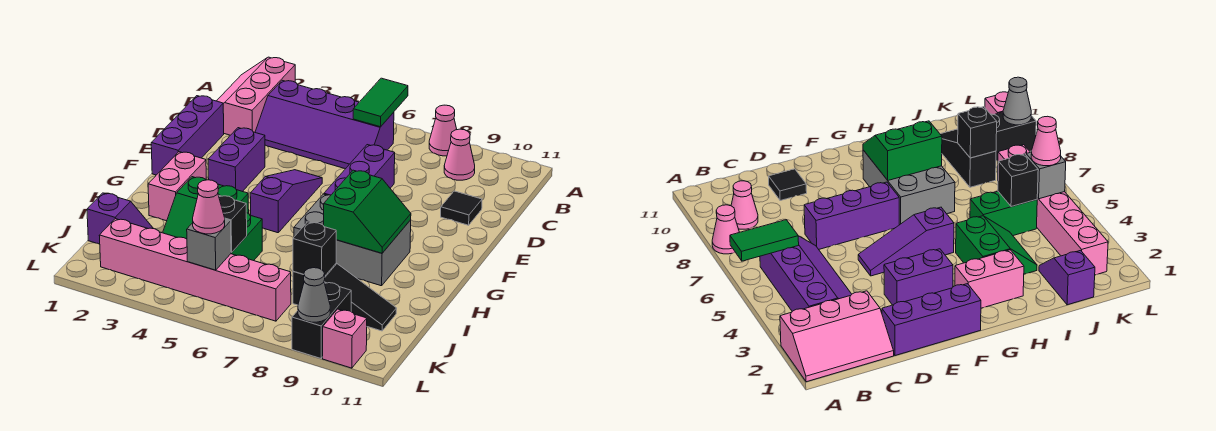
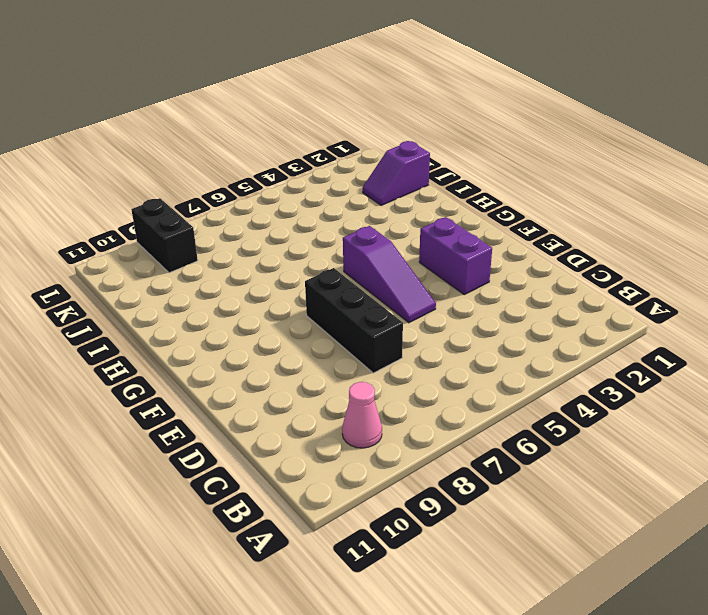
black brick D7:F7 level 1 -> purple brick D7:F7 level 1
none -> pink slope A1:C2 level 1 top 2
none -> pink cone A8 level 1
none -> purple slope B3:C6 level 1 top B

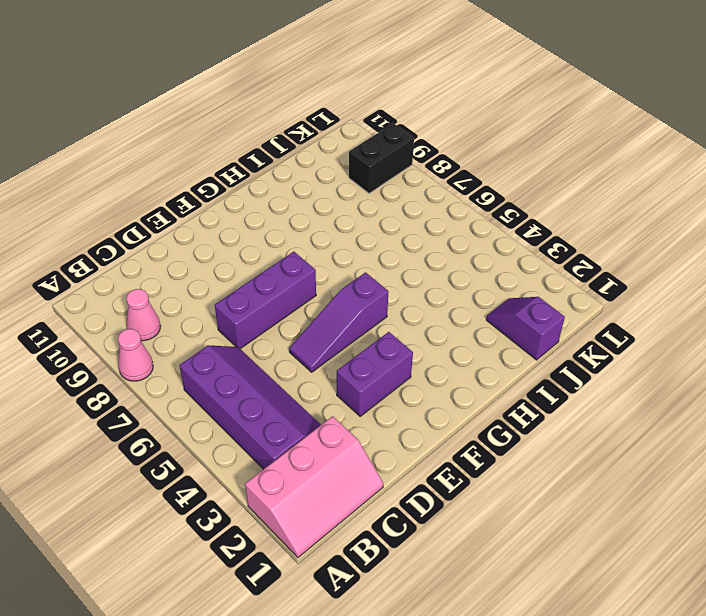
none -> purple brick D1:F1 level 1
none -> black tile D10 level 1
none -> pink brick G2:H2 level 1

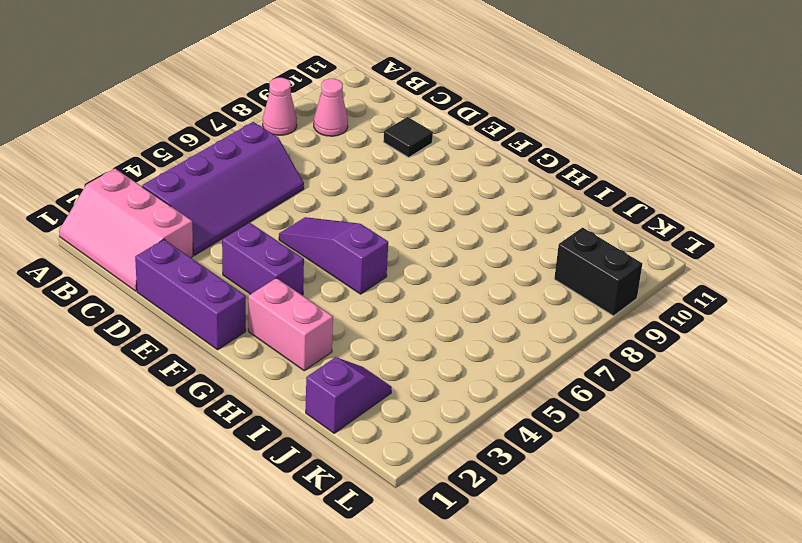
none -> purple brick D7:F7 level 1
none -> grey brick G7:H9 level 1
none -> green slope H3:I4 level 1 top H

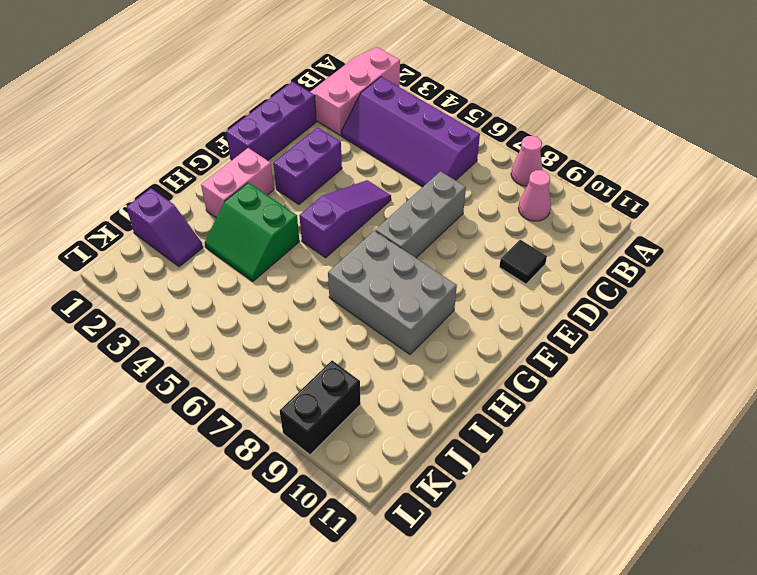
grey brick D7:F7 level 1 -> purple brick D7:F7 level 1
none -> green brick I5:J5 level 1
none -> black slope J8:J10 level 1 top 8
none -> pink brick K2:K7 level 1

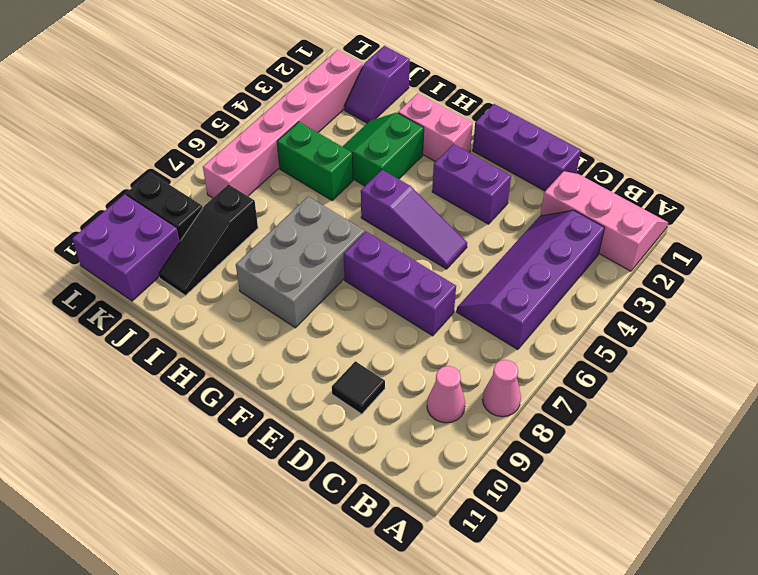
purple brick K10:L11 level 1 -> pink brick L10 level 1
none -> green tile A6:B6 level 2
none -> green slope G8:H9 level 2 top 8
none -> black brick J5 level 2

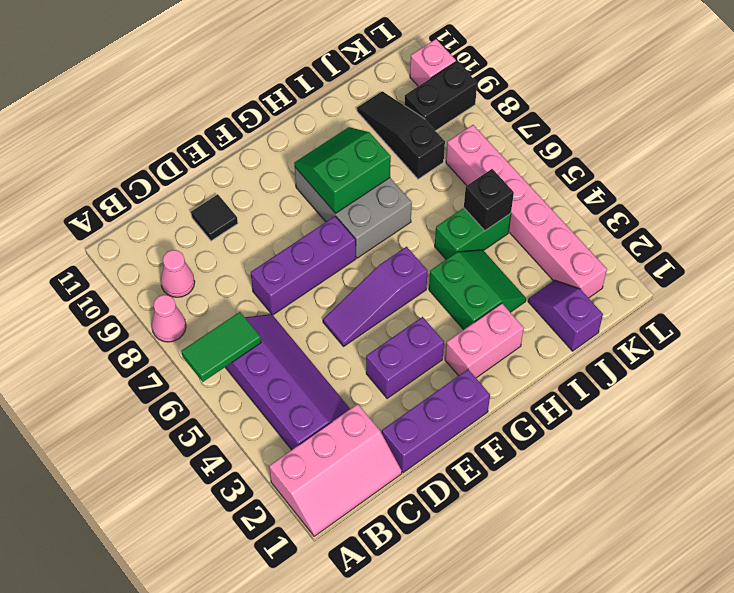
none -> black brick J8 level 2
none -> grey brick K5 level 2
none -> grey cone L9 level 2

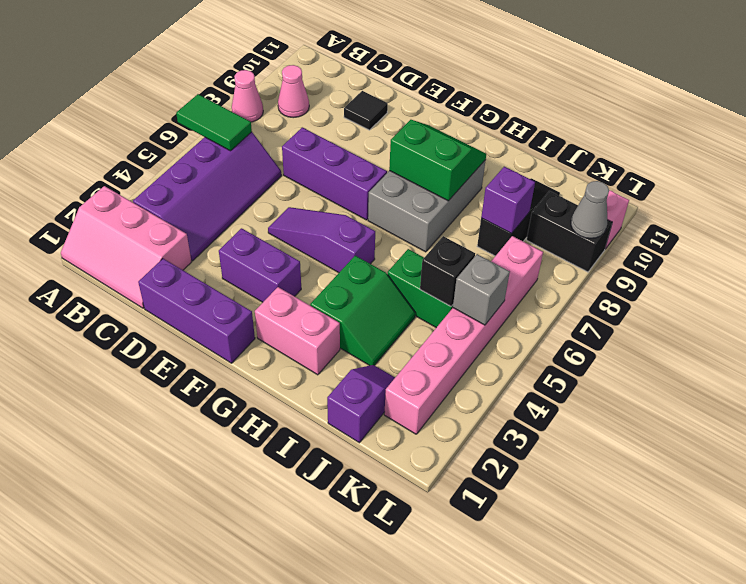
purple brick J8 level 2 -> black brick J8 level 2
none -> pink cone K5 level 3

